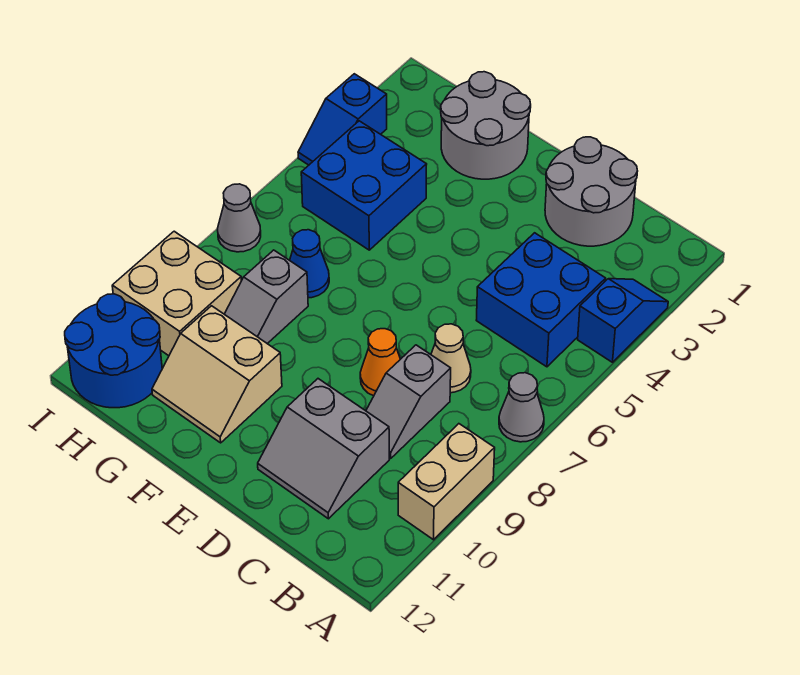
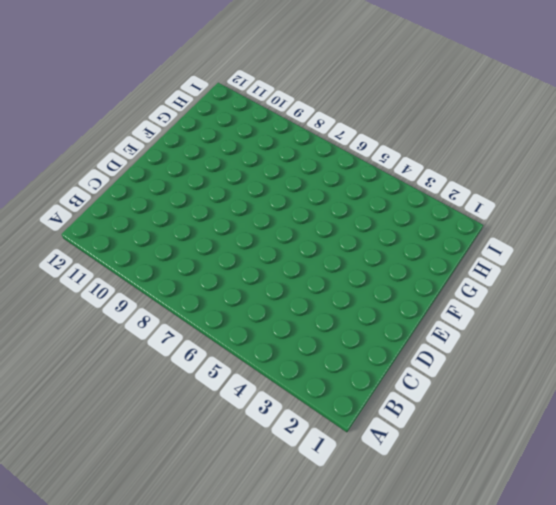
none -> blue slope A3:A4 level 1 top 4
none -> grey cone A7 level 1
none -> tan brick A9:A10 level 1

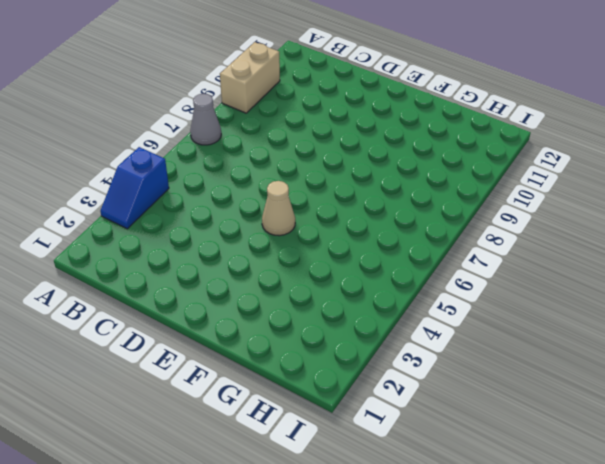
tan cone E5 level 1 -> tan cone C7 level 1
none -> blue brick B4:C5 level 1
none -> grey round brick C1:D2 level 1
none -> grey slope C8:C9 level 1 top 8

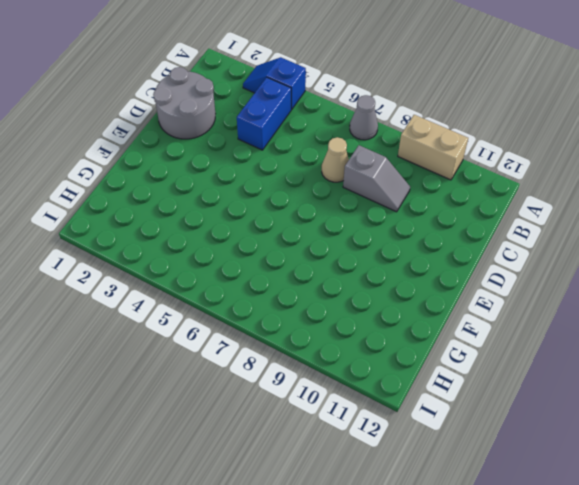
blue brick B4:C4 level 1 -> blue brick B4:C5 level 1
none -> grey slope C10:D11 level 1 top 10
none -> orange cone D8 level 1
none -> grey round brick F1:G2 level 1

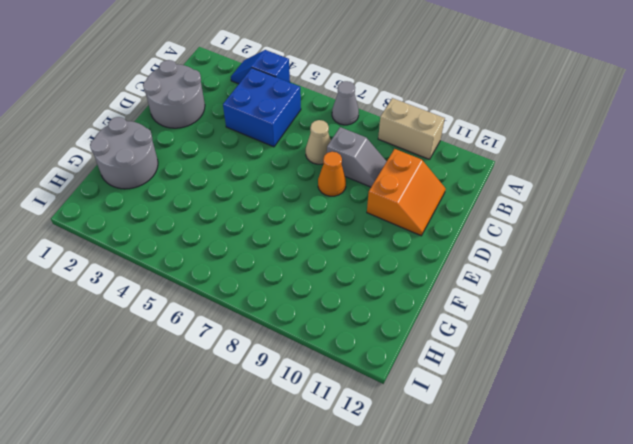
orange slope C10:D11 level 1 top 10 -> grey slope C10:D11 level 1 top 10
none -> tan slope F10:G11 level 1 top 10
none -> blue brick G4:H5 level 1
none -> blue cone G7 level 1

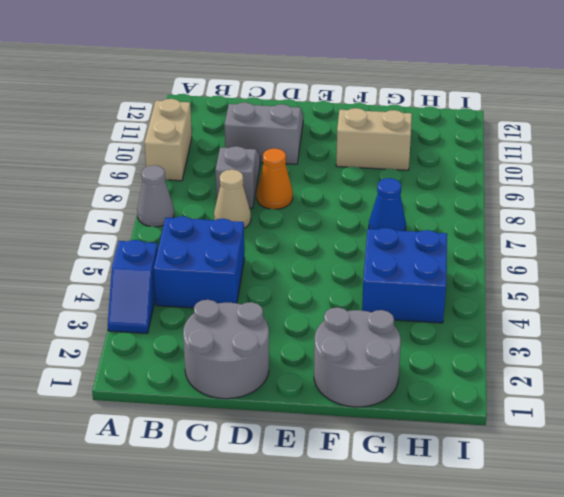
none -> grey slope G8:G9 level 1 top 8
none -> tan brick H9:I10 level 1
none -> blue round brick H11:I12 level 1

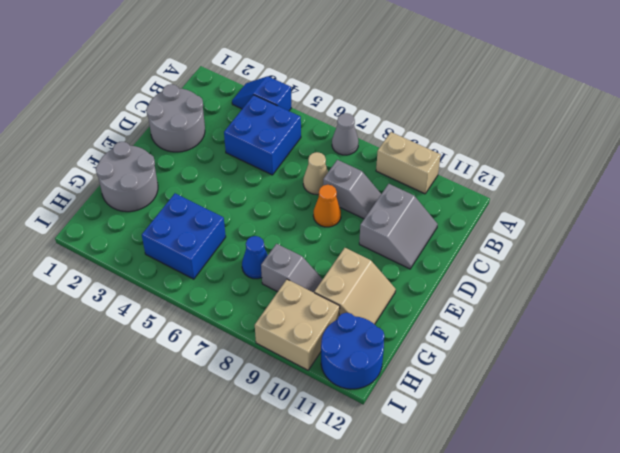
none -> blue slope I3:I4 level 1 top 3
none -> grey cone I7 level 1

